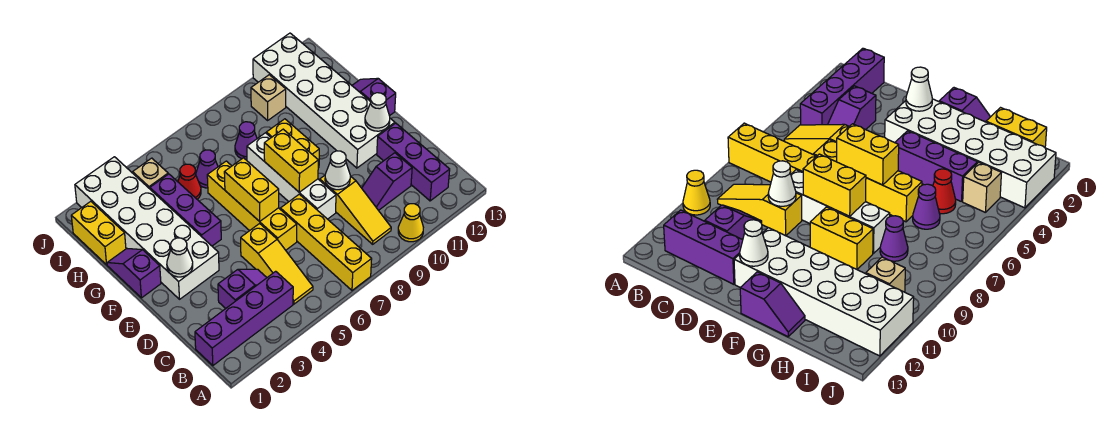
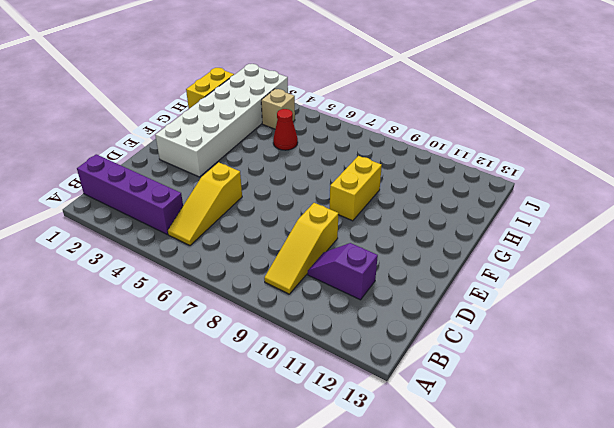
none -> yellow brick A7:D7 level 1
none -> yellow cone A10 level 1
none -> purple brick B12:D12 level 1

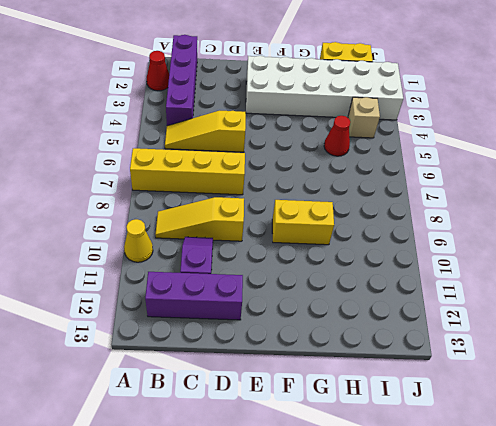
red cone A2 level 1 -> none
none -> purple slope C3:C4 level 1 top 3
none -> yellow brick D6:G6 level 1
none -> white brick D8:G8 level 1

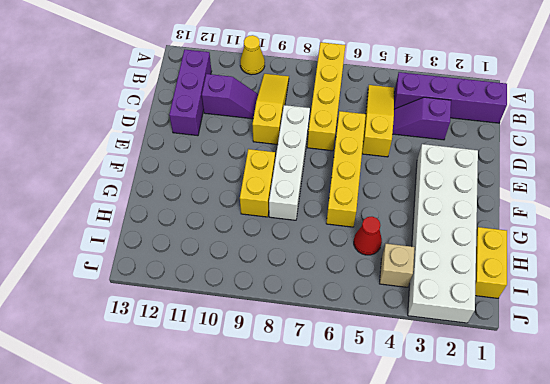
none -> white brick E11:J12 level 1
none -> purple slope F1:G1 level 1 top F
none -> purple brick F4:H4 level 1

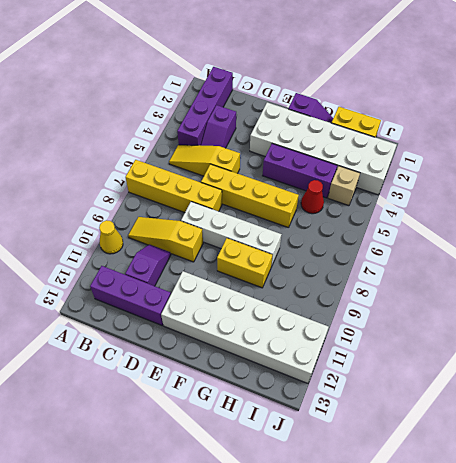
none -> purple slope F13:G13 level 1 top F
none -> purple cone H6 level 1
none -> purple cone H8 level 1

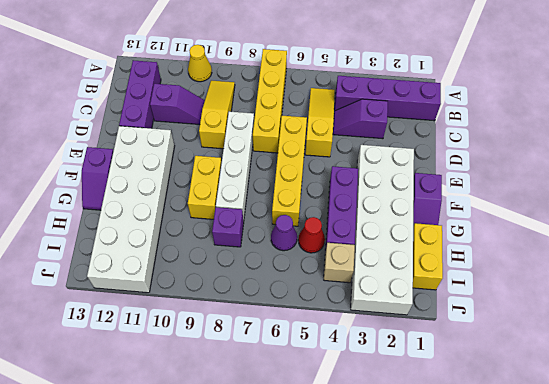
purple brick H8 level 1 -> purple cone H8 level 1
none -> tan brick I10 level 1
none -> white cone D9 level 2
none -> white cone E2 level 2

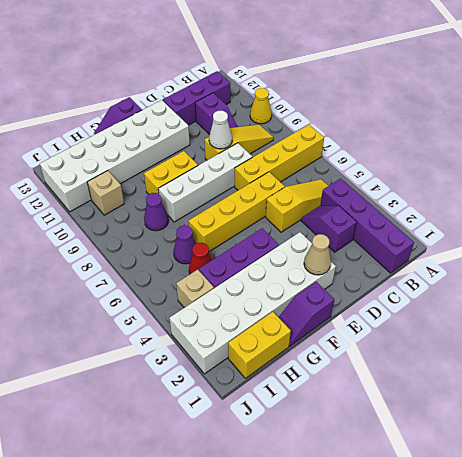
tan cone E2 level 2 -> white cone E2 level 2
none -> yellow brick E6:F6 level 2
none -> yellow brick E8:F8 level 2
none -> white cone E12 level 2

